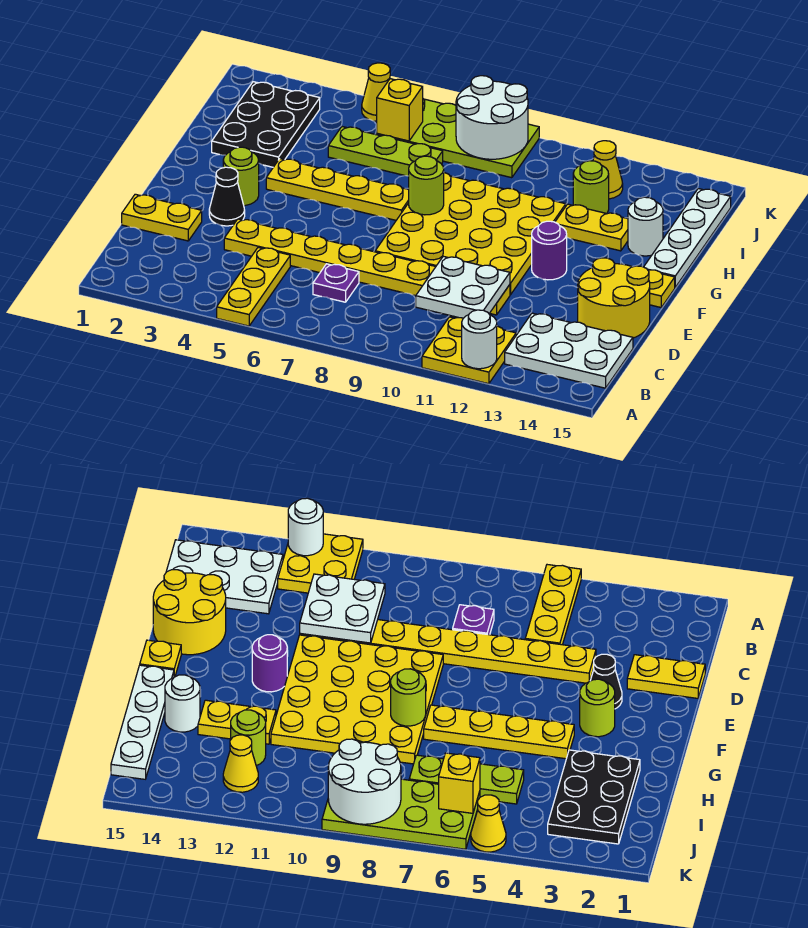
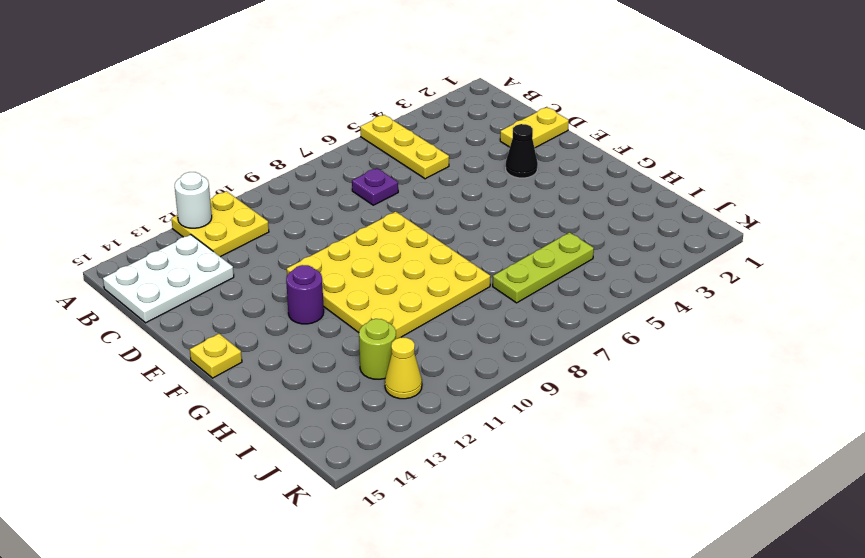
none -> yellow plate D4:D11 level 1
none -> yellow round brick D14:E15 level 1
none -> lime round brick F3 level 1

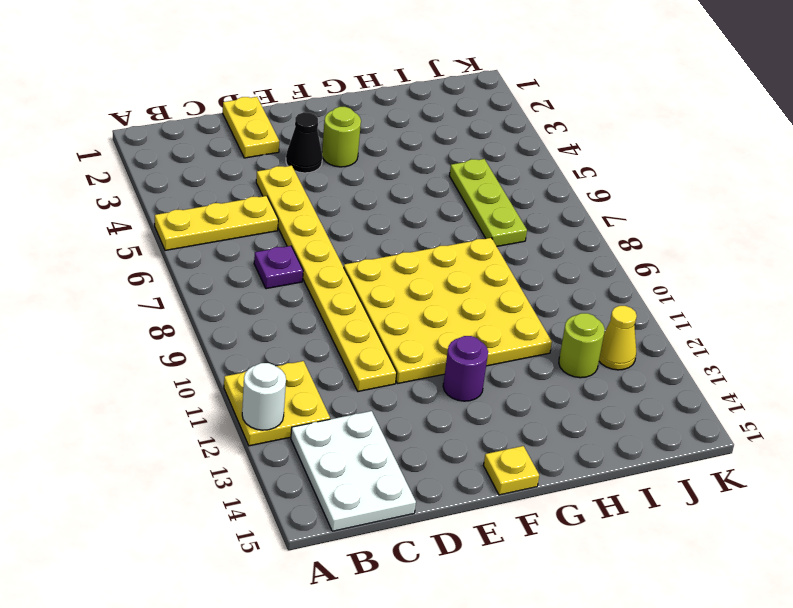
none -> yellow round brick D14:E15 level 1
none -> yellow plate G4:G7 level 1
none -> white plate G15:J15 level 1

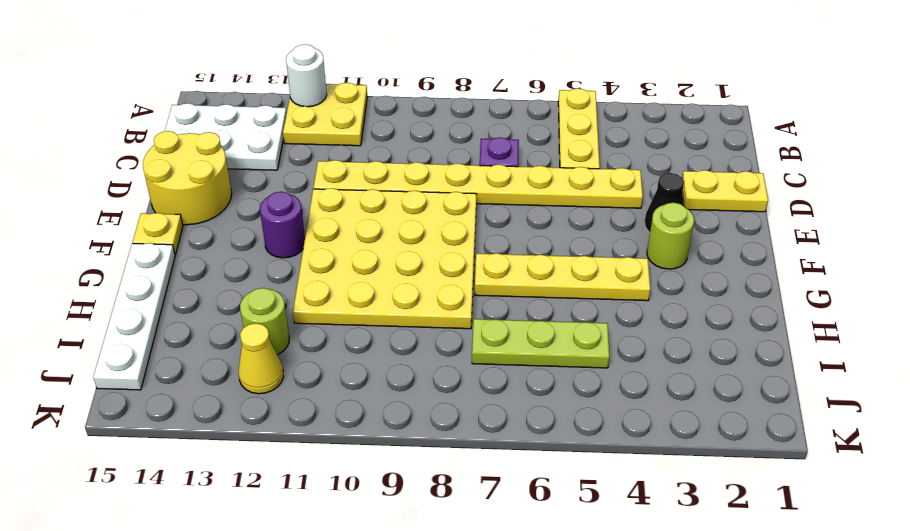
none -> black plate H2:J3 level 1
none -> yellow plate H12:H13 level 1
none -> white round brick H14 level 1

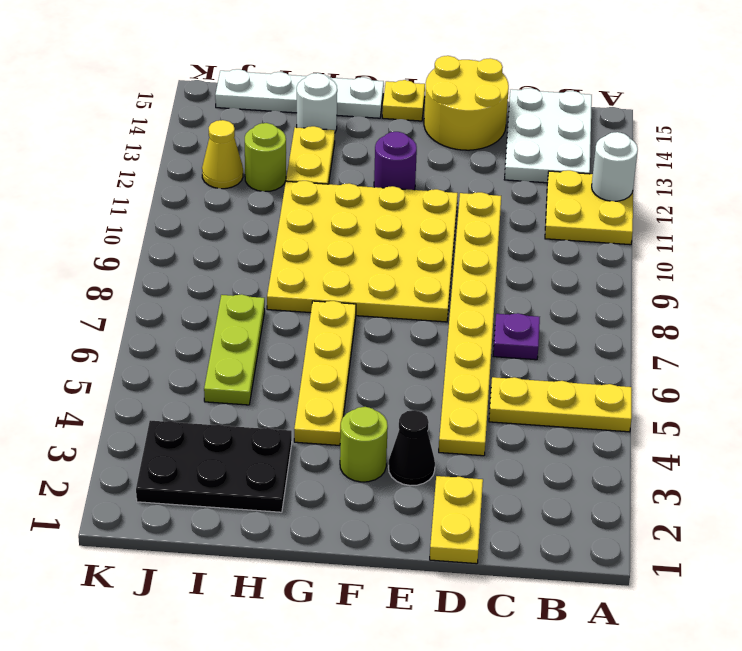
none -> lime plate J6:K9 level 1
none -> yellow cone K5 level 1
none -> white plate C10:D11 level 2

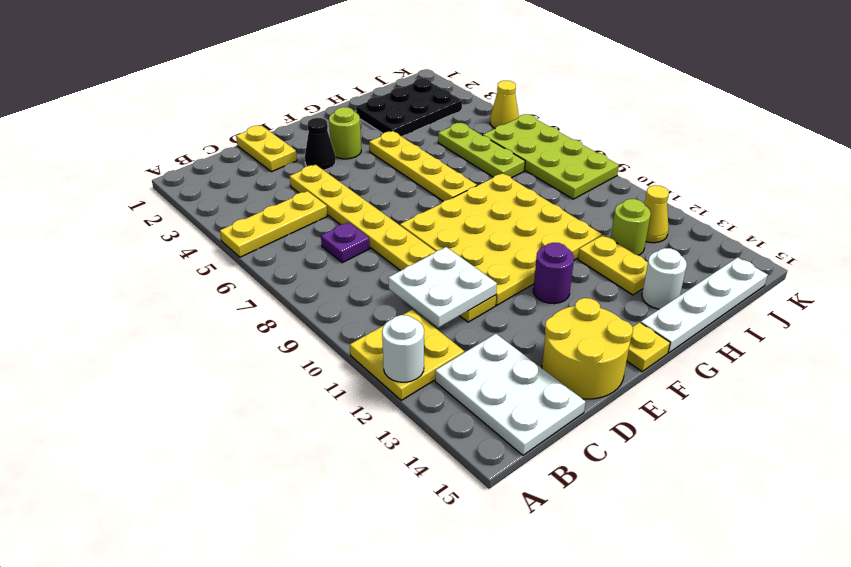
none -> lime round brick G8 level 2
none -> yellow brick J6 level 2
none -> white round brick J8:K9 level 2

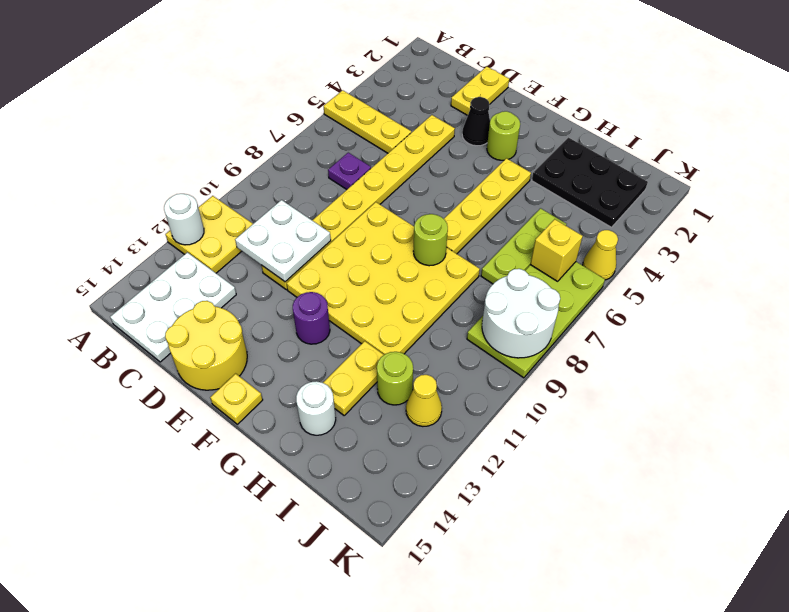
none -> white plate G15:J15 level 1

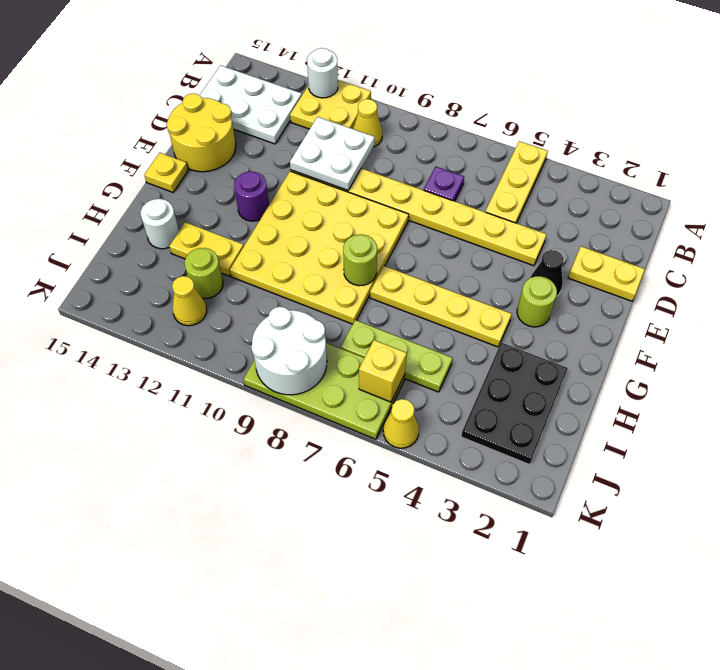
yellow cone B10 level 1 -> none
none -> white plate G15:J15 level 1

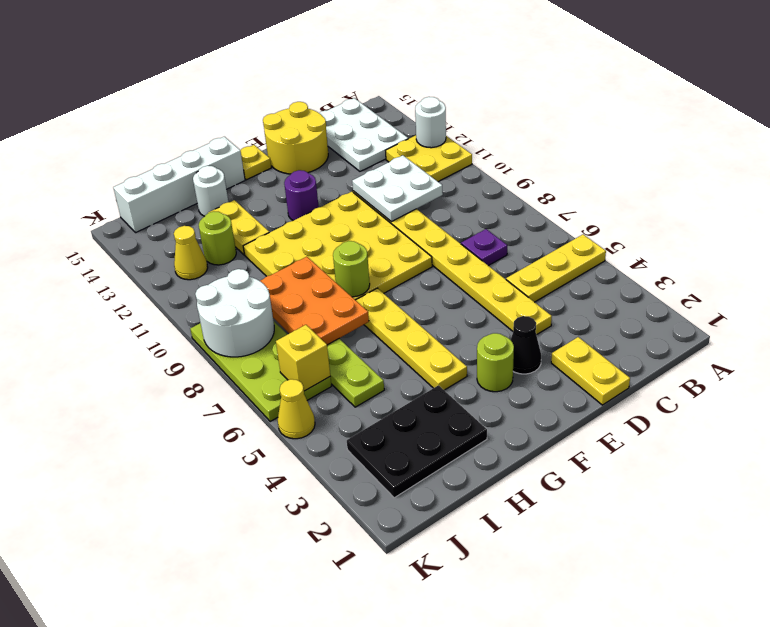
white brick G15:J15 level 1 -> white plate G15:J15 level 1
orange plate H7:I9 level 2 -> none

